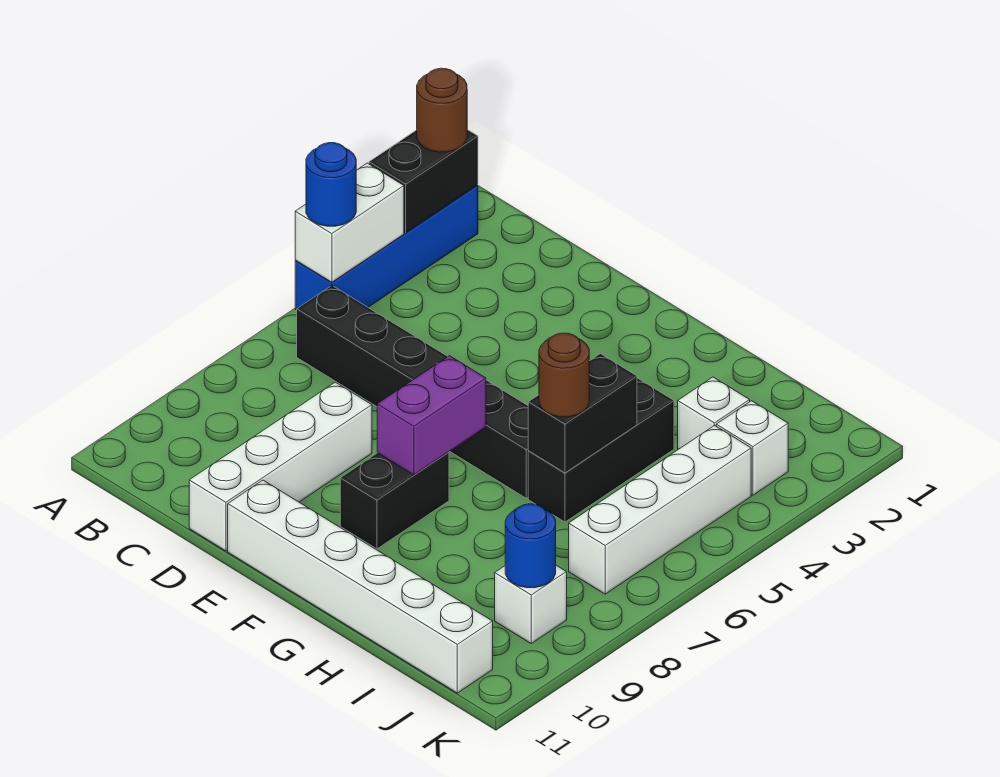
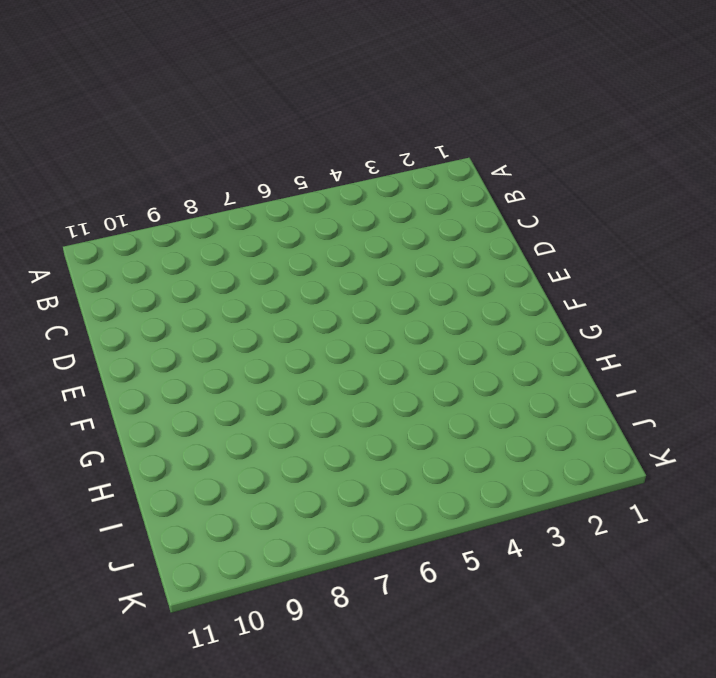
none -> blue brick A2:A5 level 1
none -> black brick B6:G6 level 1
none -> white brick D8:D11 level 1

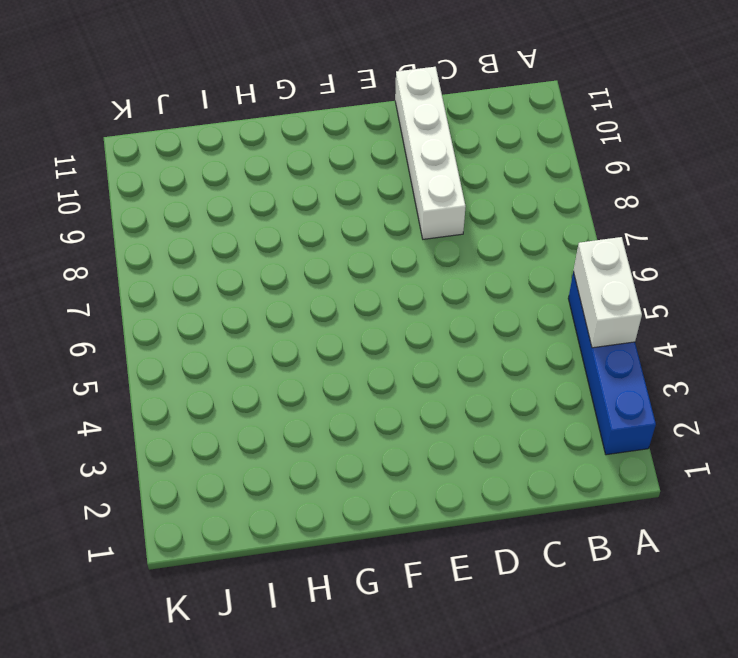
none -> black brick B6:G6 level 1
none -> white brick E11:J11 level 1
none -> black brick F8:F9 level 1

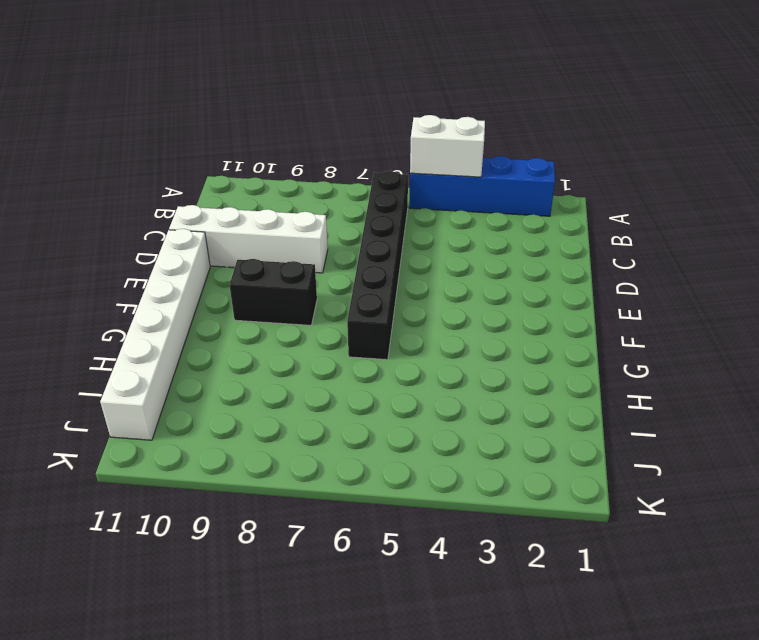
none -> black brick H4:H6 level 1
none -> white brick I3 level 1
none -> white brick J3 level 1

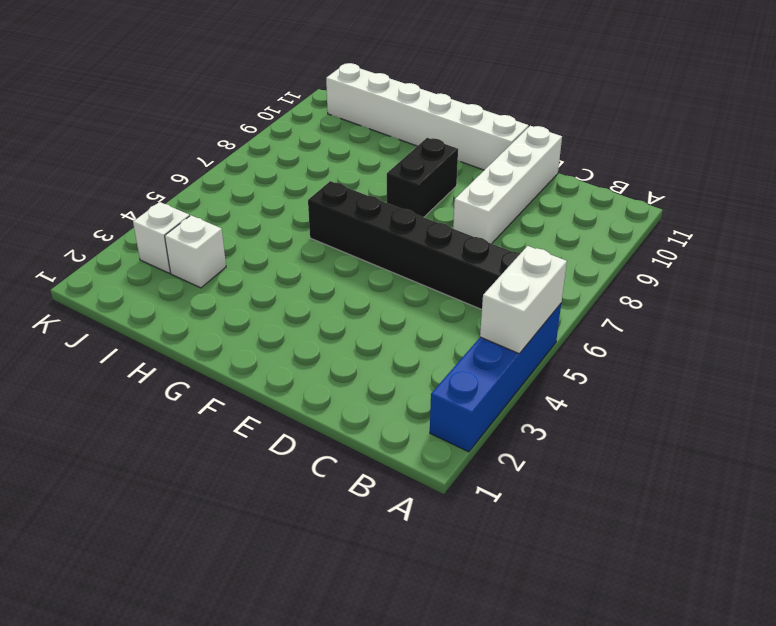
none -> black brick H4:H6 level 1
none -> white brick J4:J7 level 1
none -> white brick J9 level 1

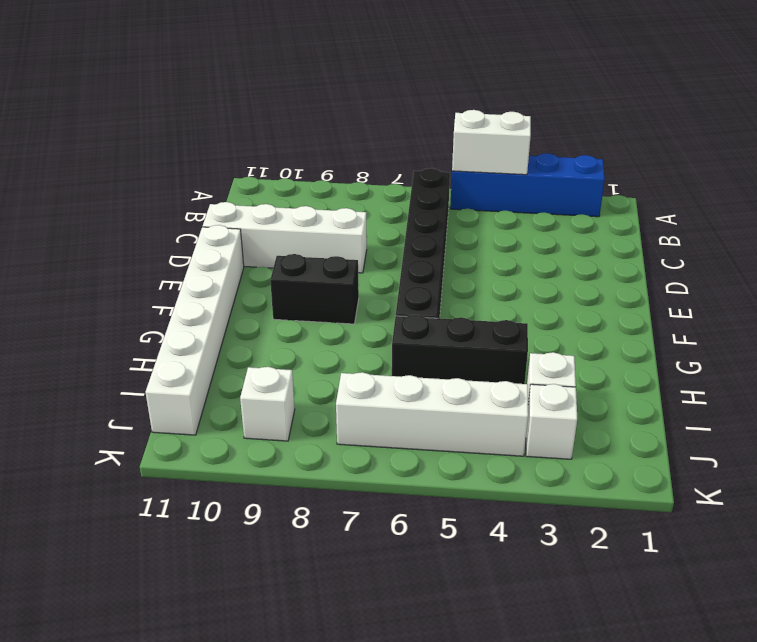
none -> black brick A2:A3 level 2
none -> purple brick F7:F8 level 2
none -> black brick H5:H6 level 2

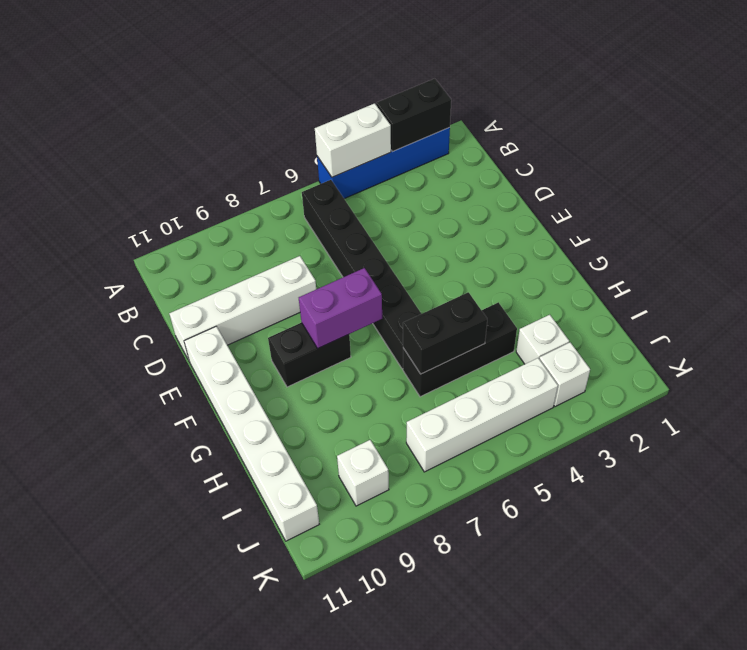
none -> blue round brick J9 level 2
none -> brown round brick A2 level 3
none -> blue round brick A5 level 3

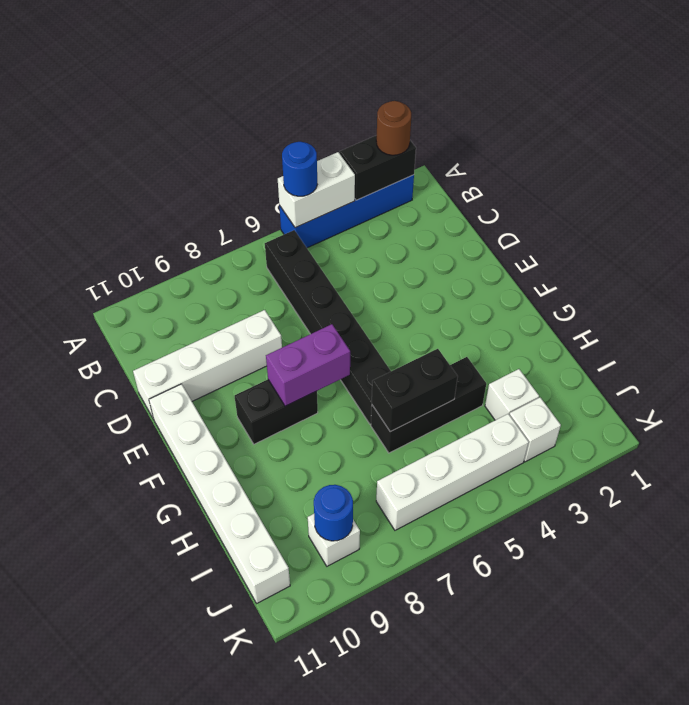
none -> brown round brick H6 level 3

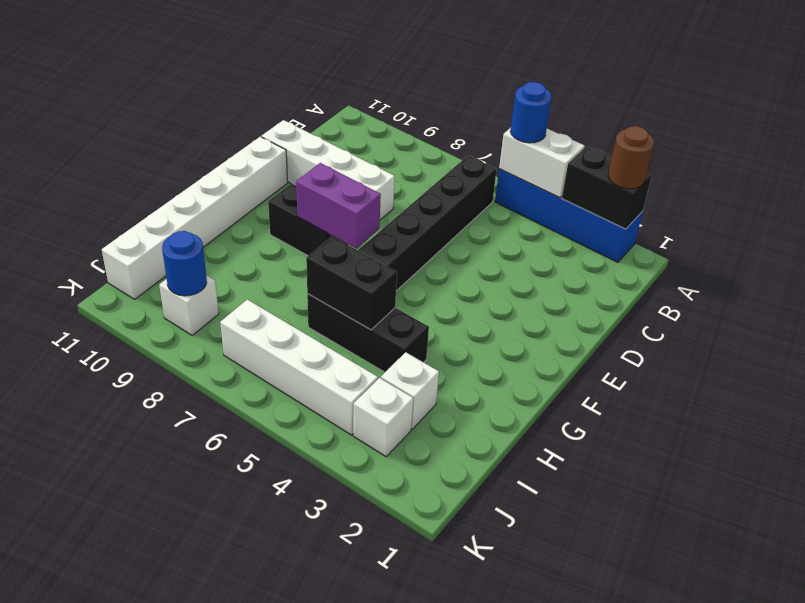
none -> brown round brick H6 level 3

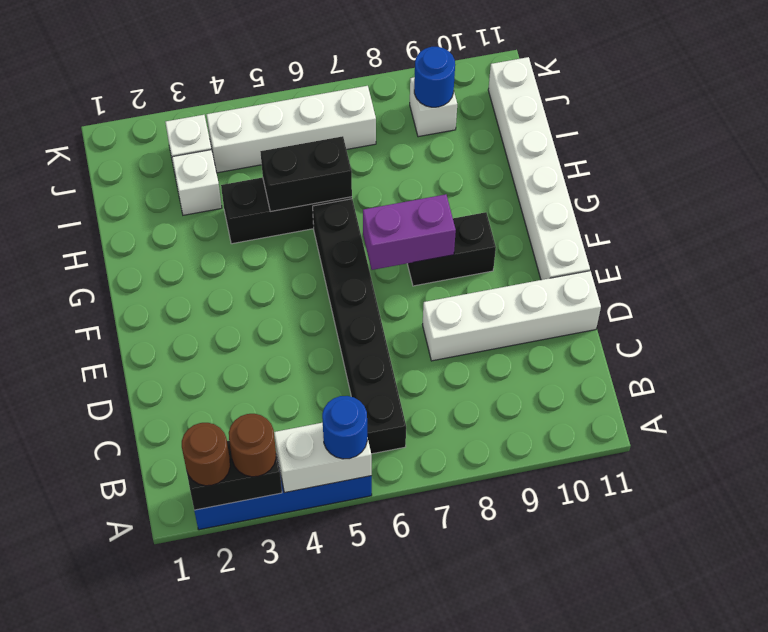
brown round brick A3 level 3 -> brown round brick H6 level 3

